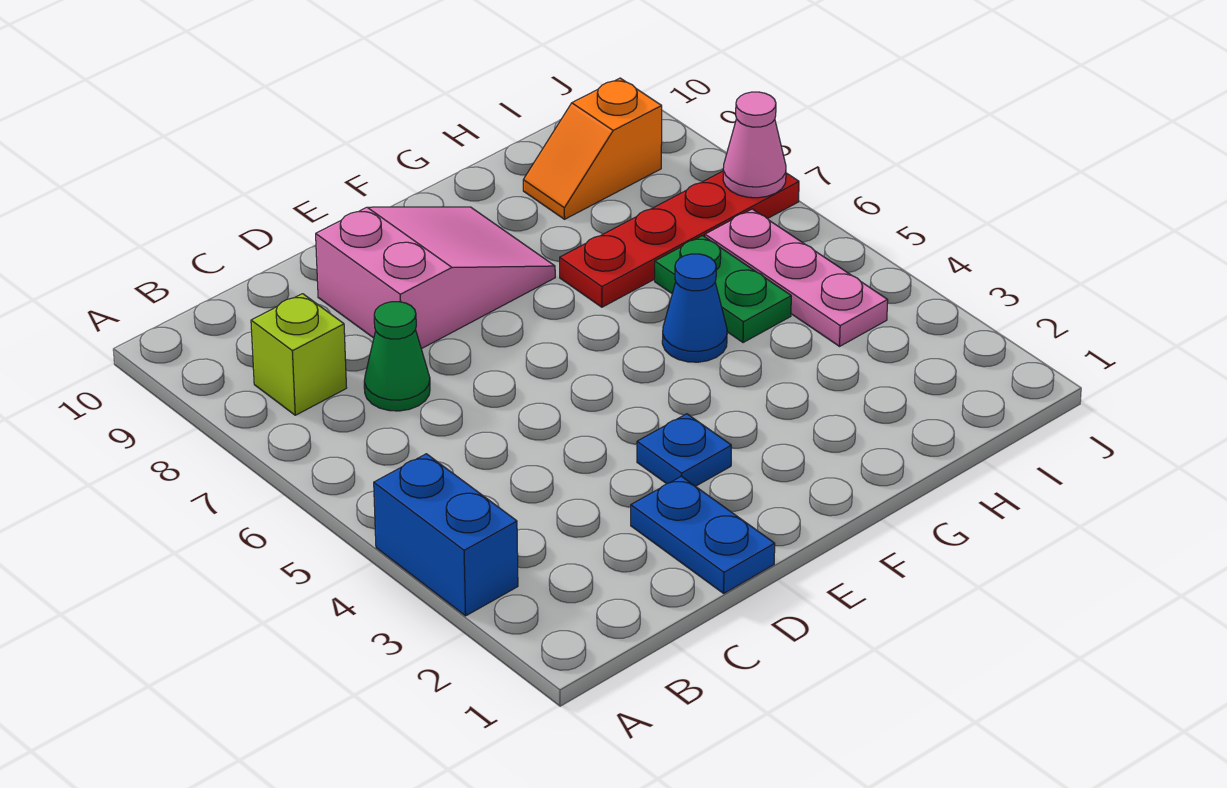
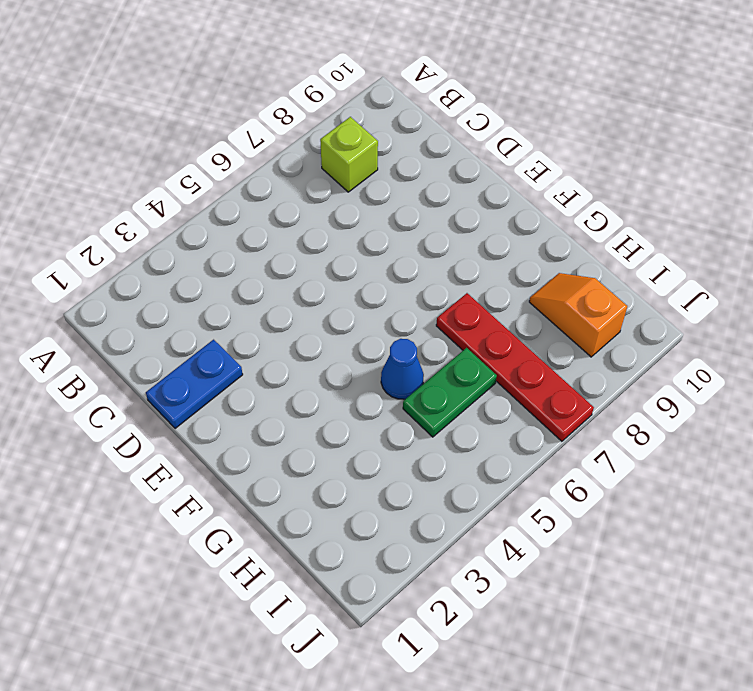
none -> blue brick A3:A4 level 1
none -> green cone C7 level 1
none -> pink slope D8:F9 level 1 top D

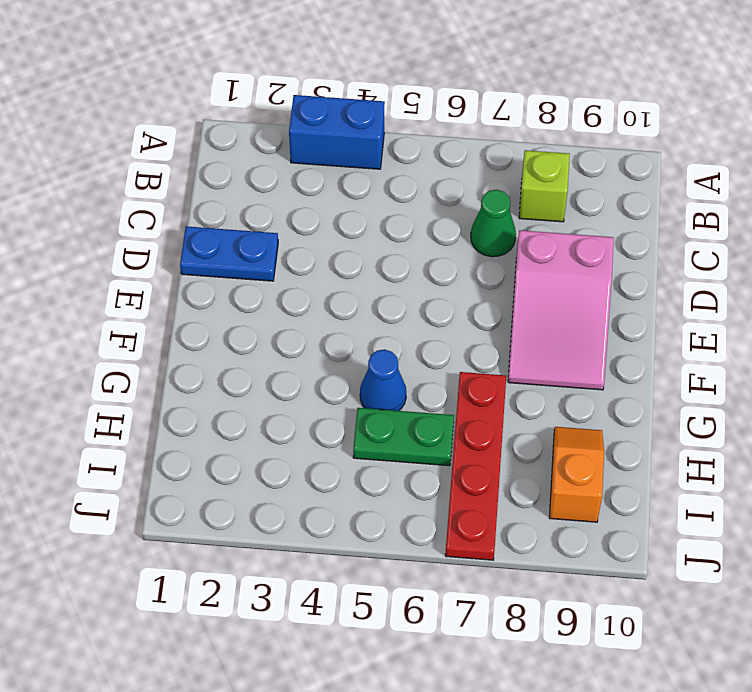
none -> blue plate E3 level 1
none -> pink plate I4:I6 level 1
none -> pink cone J7 level 2

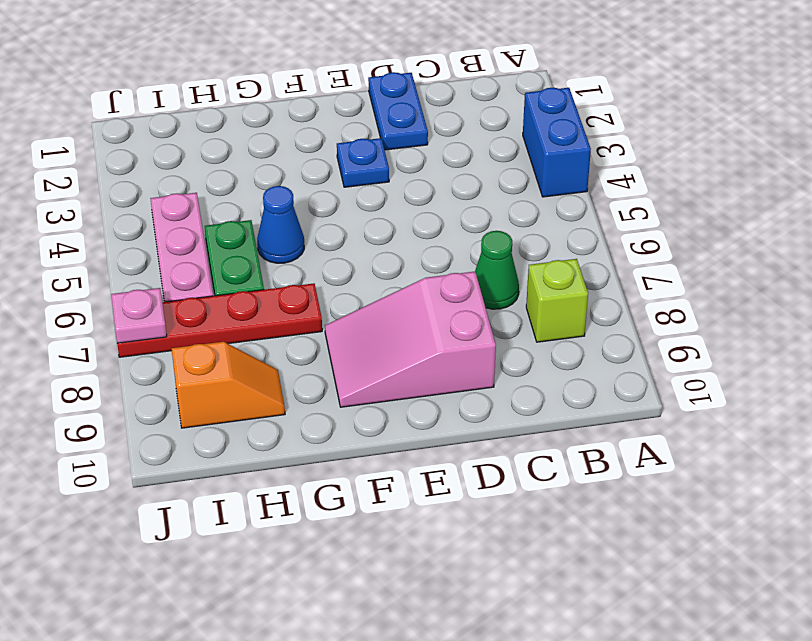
pink plate J7 level 2 -> pink cone J7 level 2

